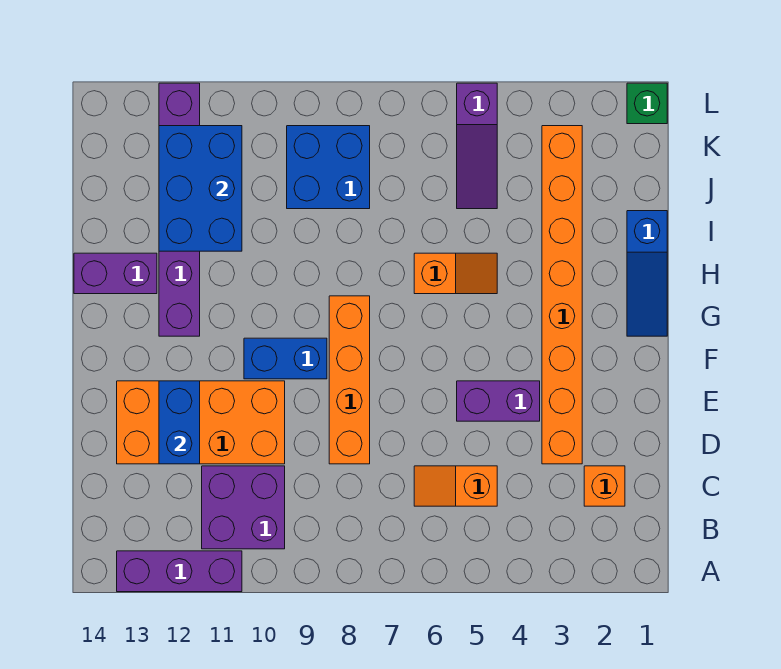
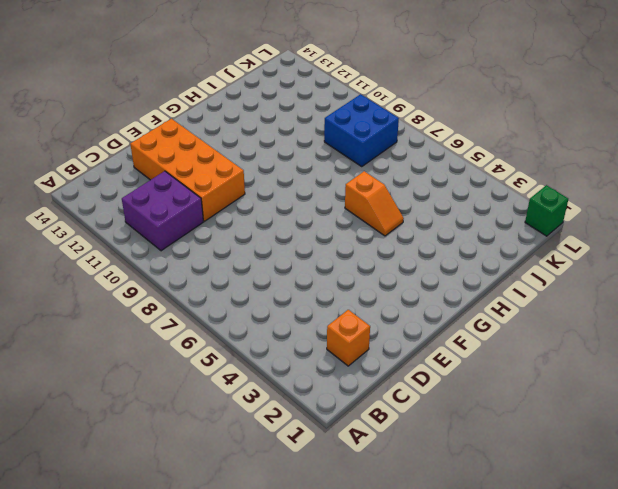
none -> purple brick A11:A13 level 1
none -> orange slope C5:C6 level 1 top 5
none -> orange brick D3:K3 level 1

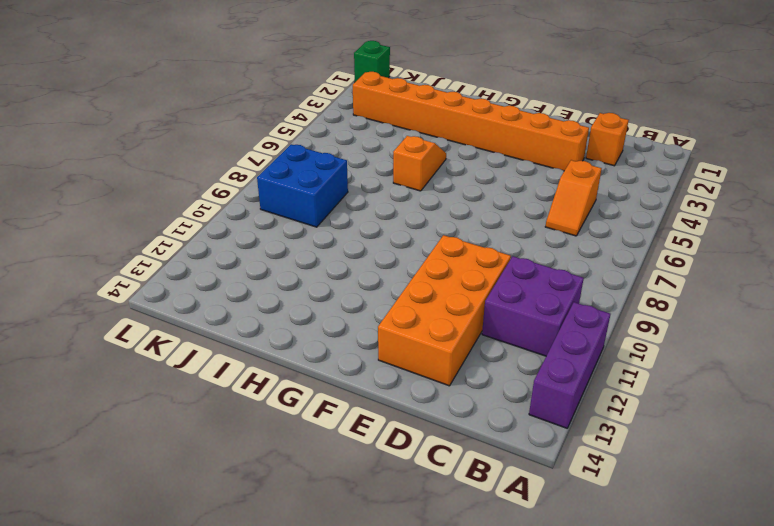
none -> orange brick D8:G8 level 1
none -> purple brick E4:E5 level 1
none -> blue brick F9:F10 level 1

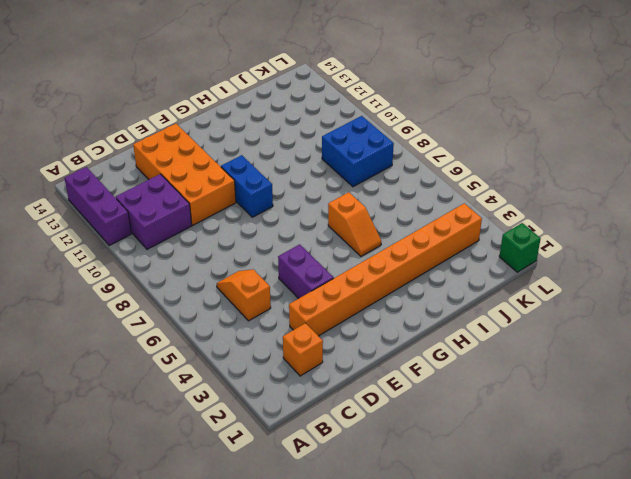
none -> orange brick D8:G8 level 1
none -> blue slope G1:I1 level 1 top I
none -> purple brick G12:L12 level 1

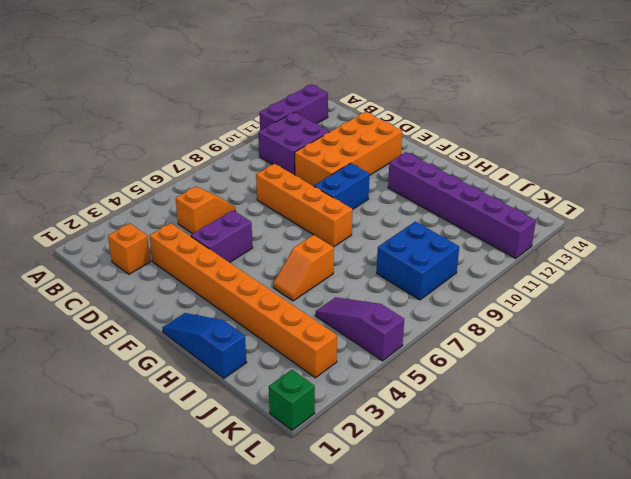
none -> purple brick H13:H14 level 1
none -> blue brick D12:E12 level 2
none -> blue brick I11:K12 level 2

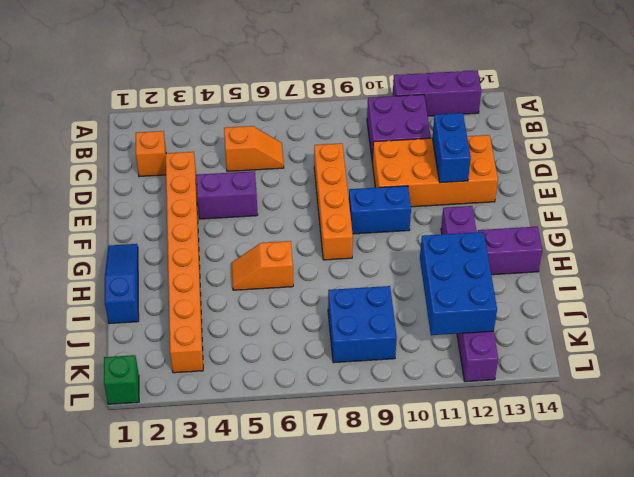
none -> purple slope J5:L5 level 1 top L

